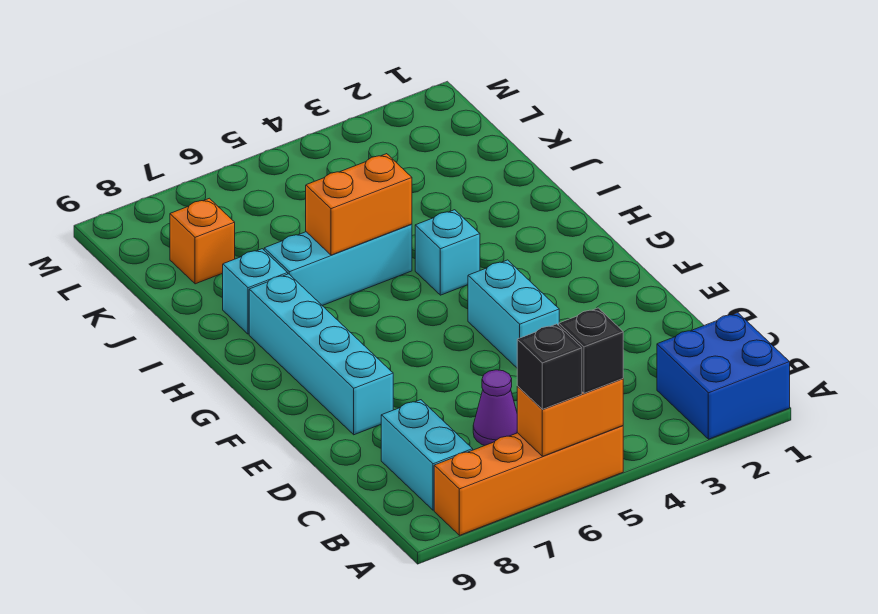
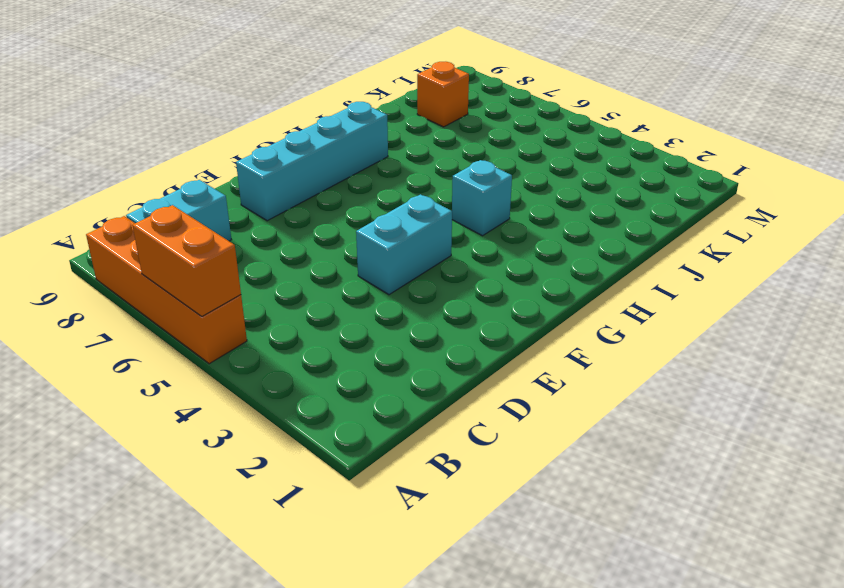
none -> blue brick A1:B2 level 1
none -> purple cone C6 level 1
none -> cyan brick I5:I7 level 1

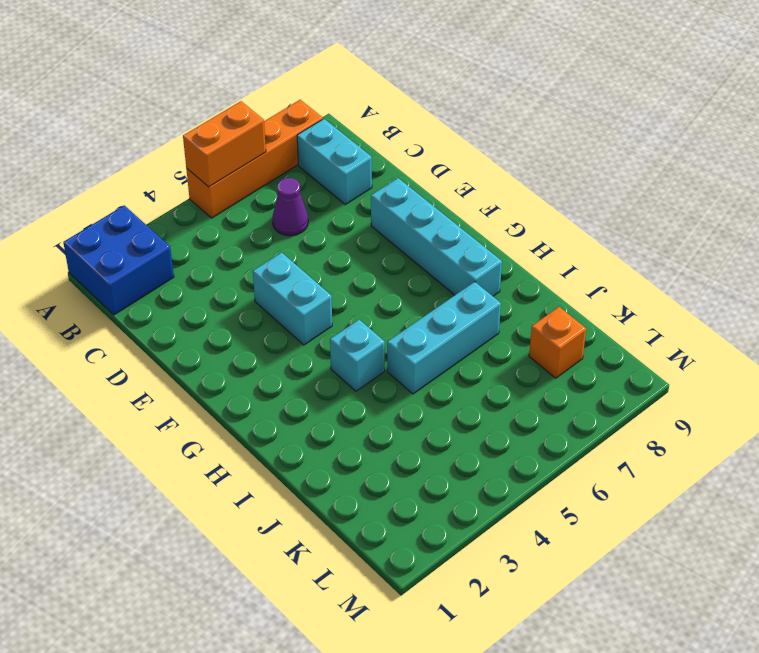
none -> cyan brick I8 level 1
none -> orange brick I5:I6 level 2
none -> black brick A5 level 3

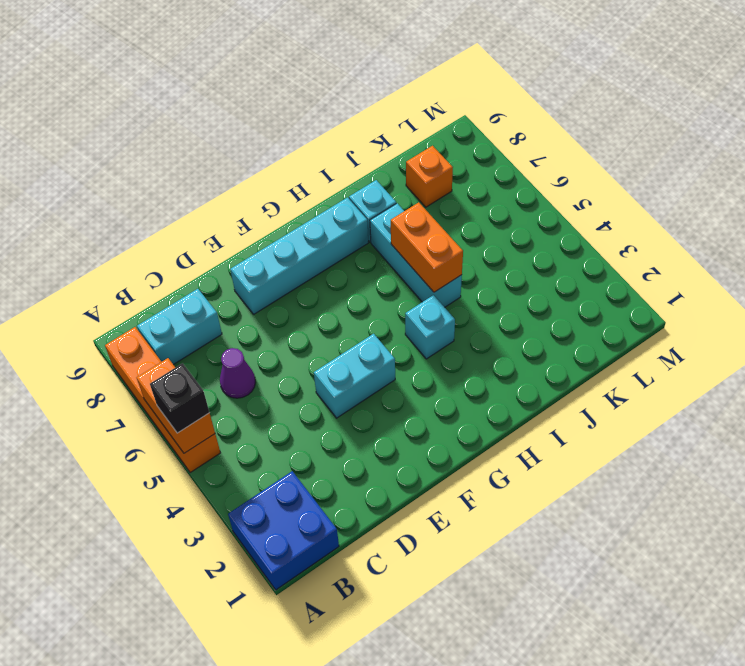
none -> black brick A6 level 3

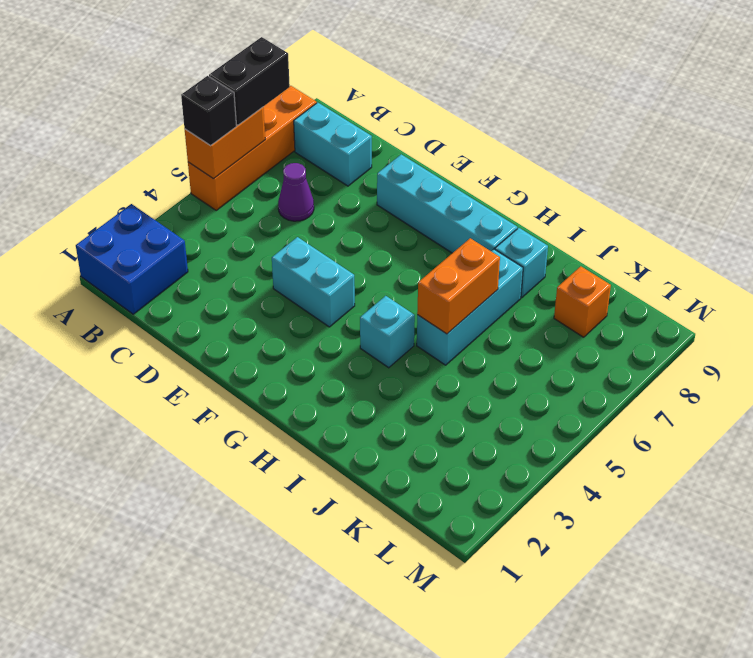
black brick A6:A7 level 3 -> black brick A6 level 3

